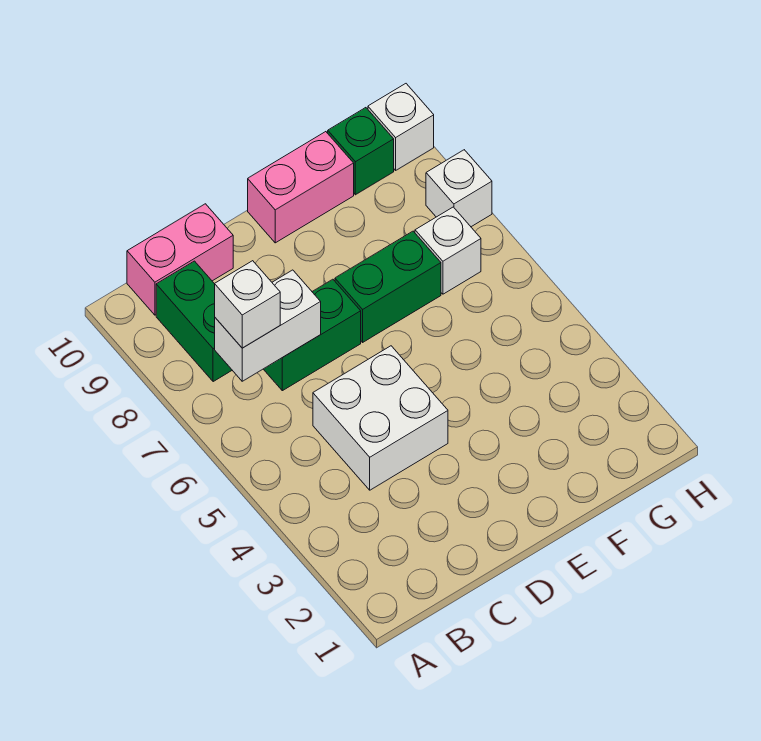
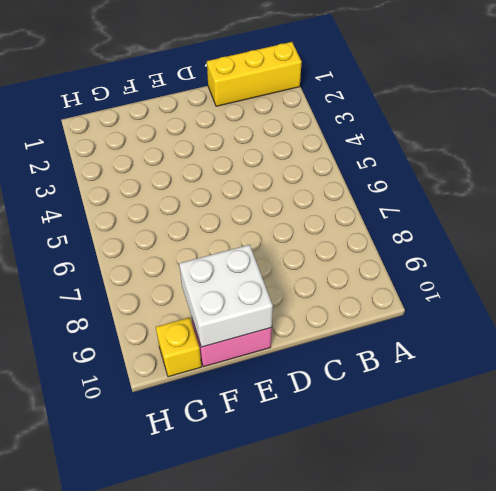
yellow brick A1:C1 level 1 -> none
white brick E9:F10 level 2 -> white brick C4:D5 level 1
yellow brick G10 level 1 -> green brick G10 level 1
none -> green brick B8:B9 level 1
none -> pink brick B10:C10 level 1
none -> green brick C7:D7 level 1

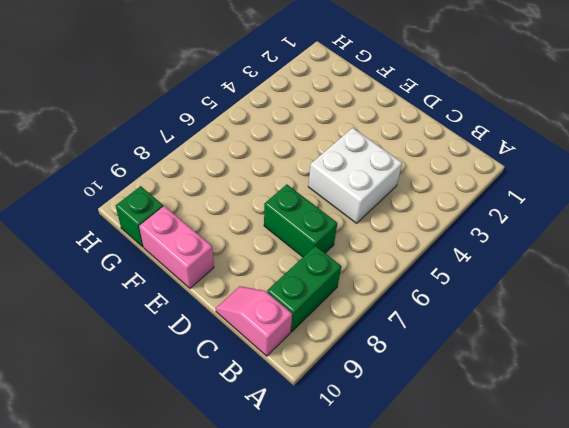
pink slope B10:C10 level 1 top B -> pink brick B10:C10 level 1
none -> green brick E7:F7 level 1
none -> white brick G7 level 1
none -> white brick H8 level 1

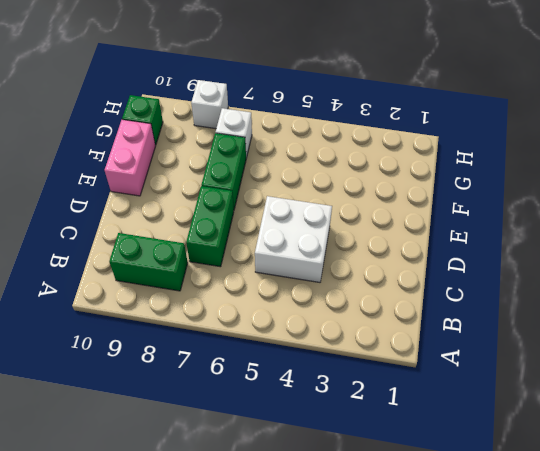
none -> pink brick B10:C10 level 1
none -> white brick H10 level 1
none -> white brick B7:C7 level 2

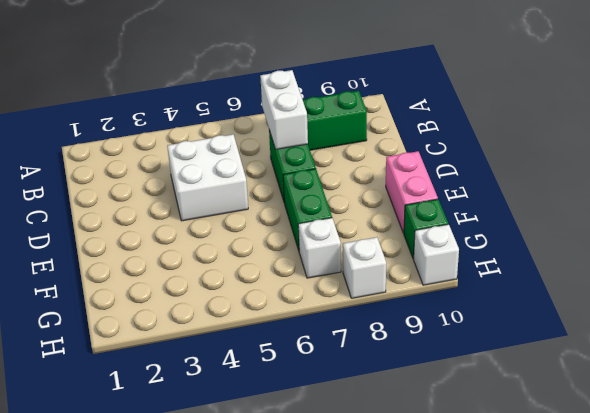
none -> pink brick B10:C10 level 1
none -> white brick B7 level 3

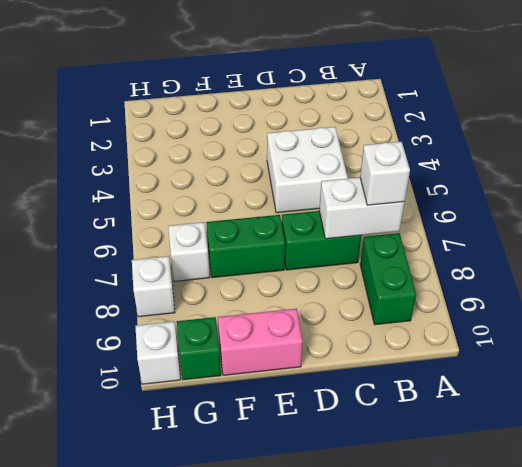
none -> pink brick B10:C10 level 1

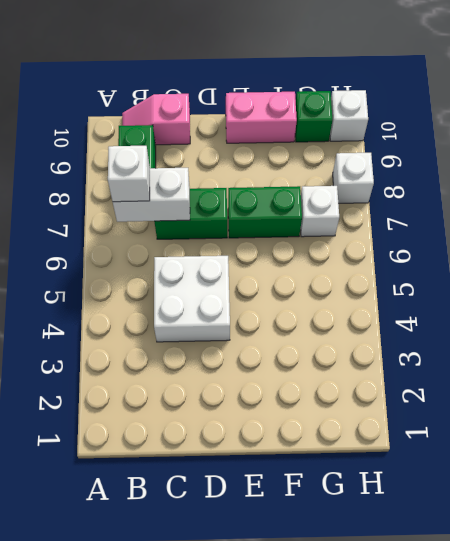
pink slope B10:C10 level 1 top C -> pink brick B10:C10 level 1

